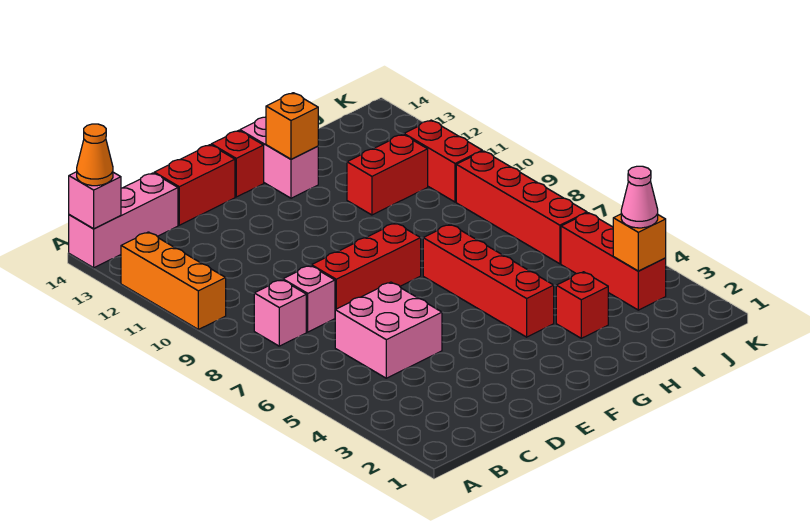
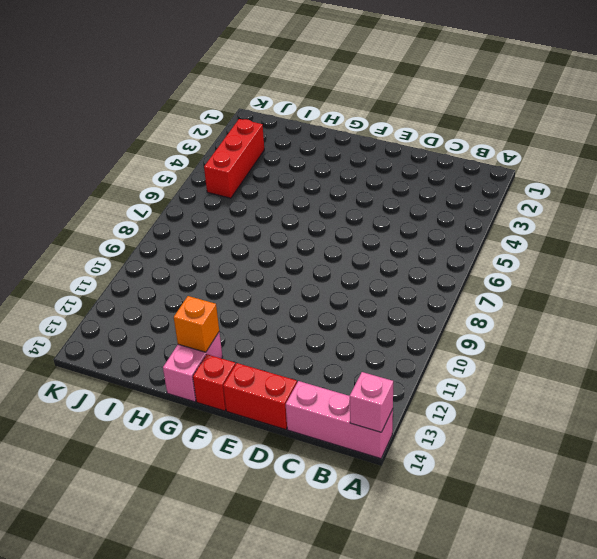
none -> orange brick A10:A12 level 1
none -> pink brick B8 level 1
none -> pink brick C5:D6 level 1

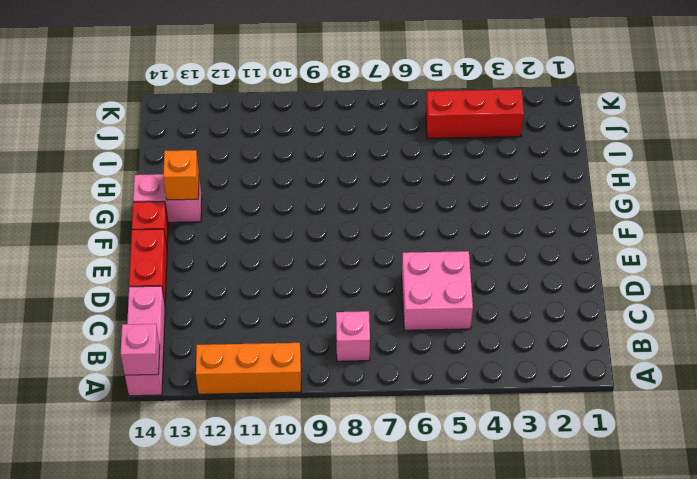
none -> pink brick C8 level 1
none -> red brick D8:F8 level 1
none -> red brick G4:G7 level 1

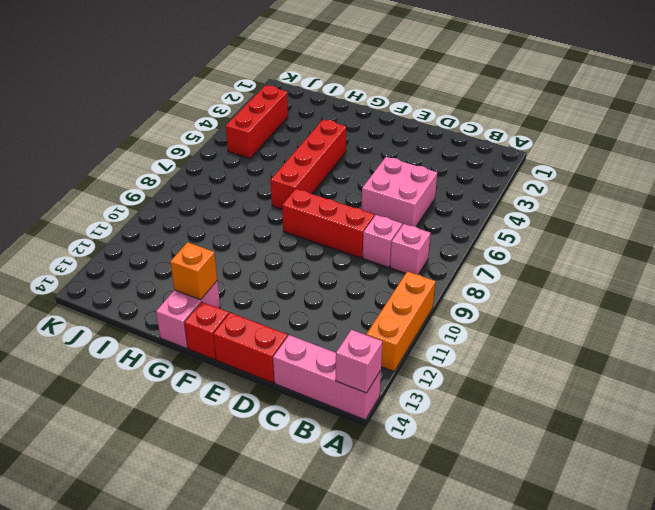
none -> red brick H3 level 1
none -> red brick H11:I11 level 1
none -> red brick J6:J9 level 1

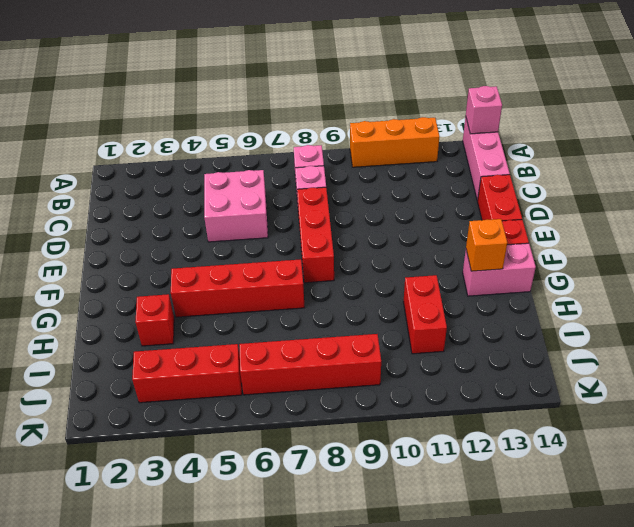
none -> red brick J10:J11 level 1
none -> orange brick J3 level 2
none -> orange cone A14 level 3

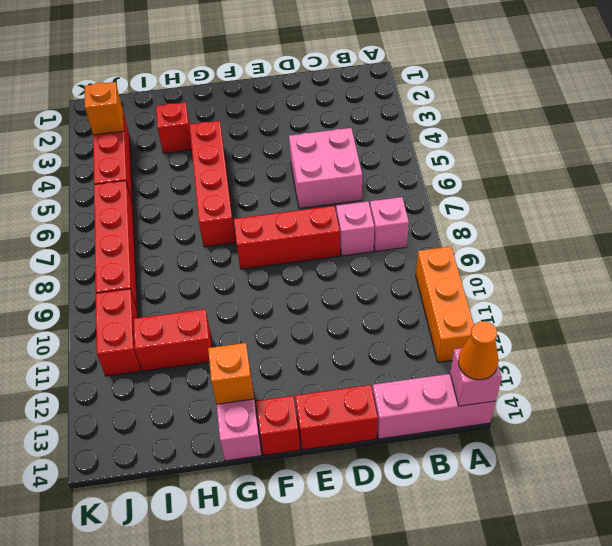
none -> pink cone J3 level 3

